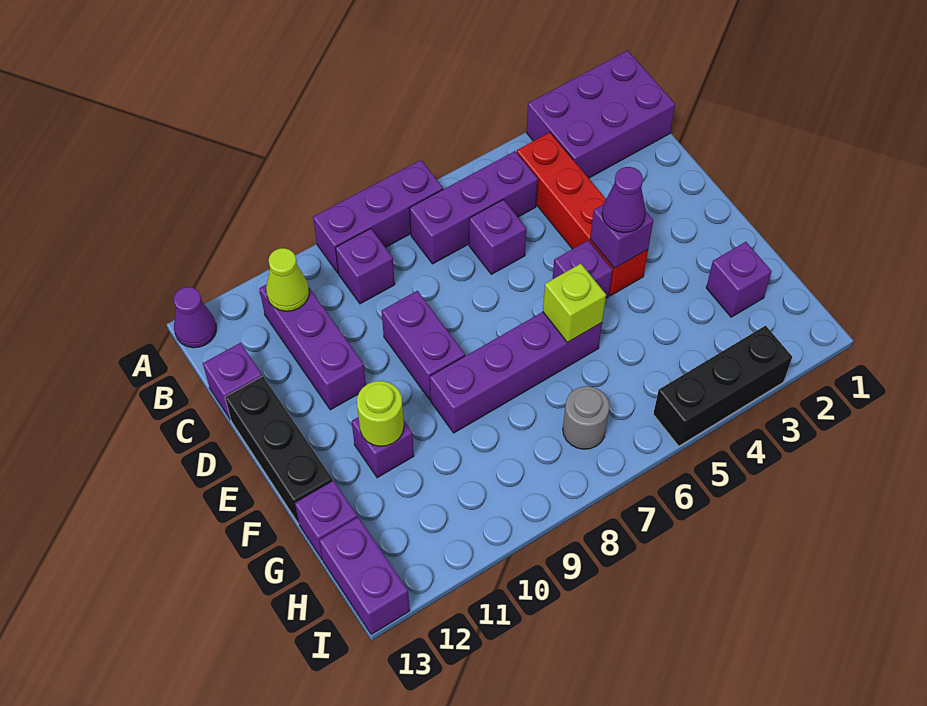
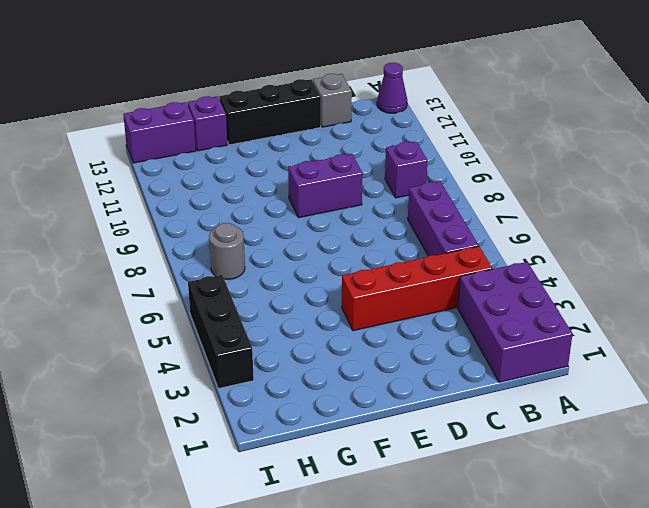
grey brick C13 level 1 -> purple brick C13 level 1
none -> purple brick A7:A9 level 1
none -> purple brick B11:D11 level 1
none -> purple brick C6 level 1

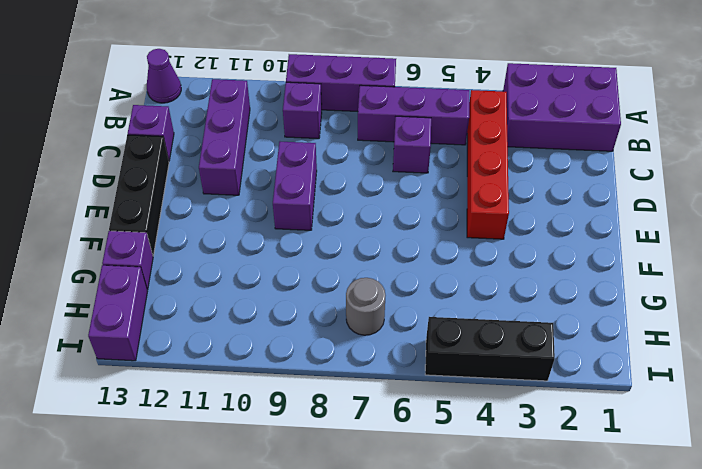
none -> purple brick E5 level 1
none -> purple brick F6:F9 level 1
none -> purple brick F11 level 1

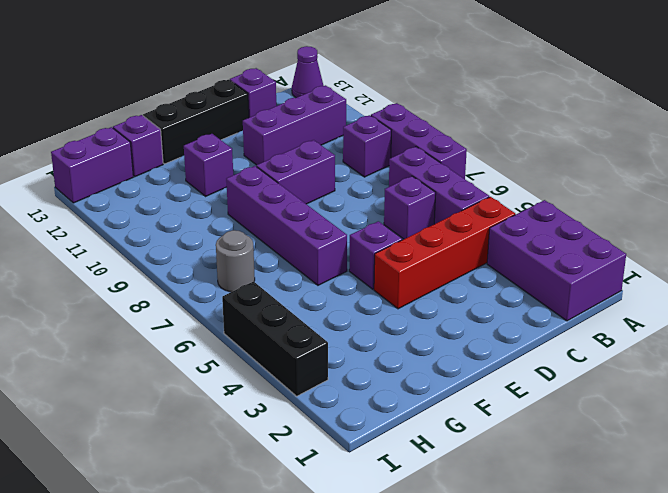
none -> purple brick G2 level 1
none -> lime cone B11 level 2
none -> purple brick E4 level 2

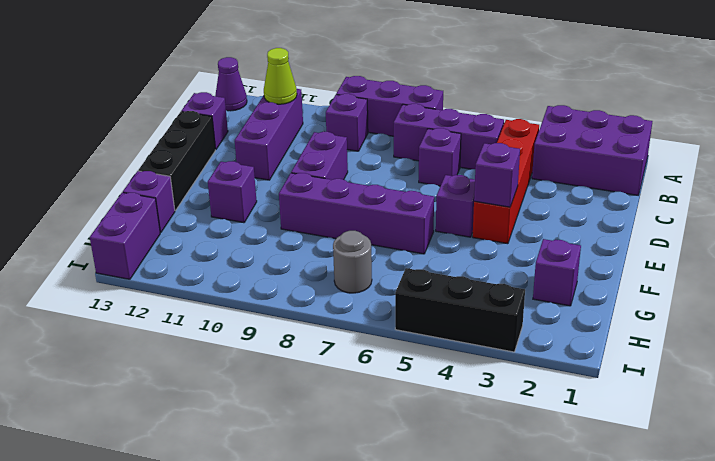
none -> lime brick F6 level 2
none -> lime round brick F11 level 2
none -> purple cone E4 level 3

